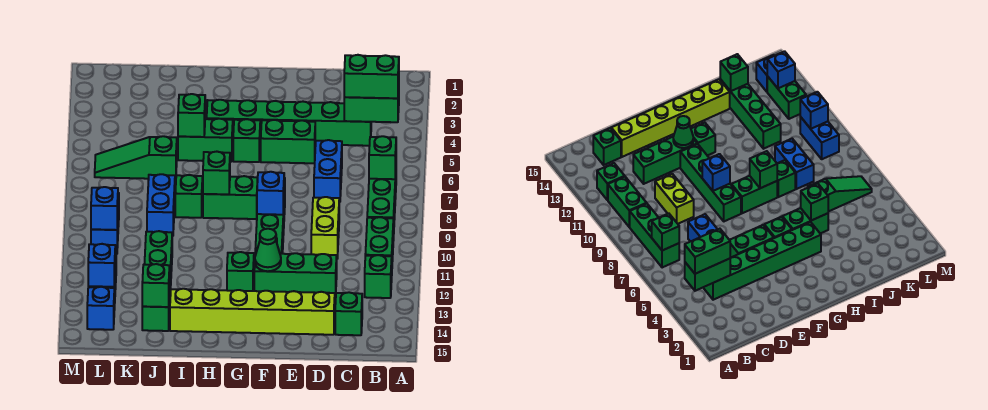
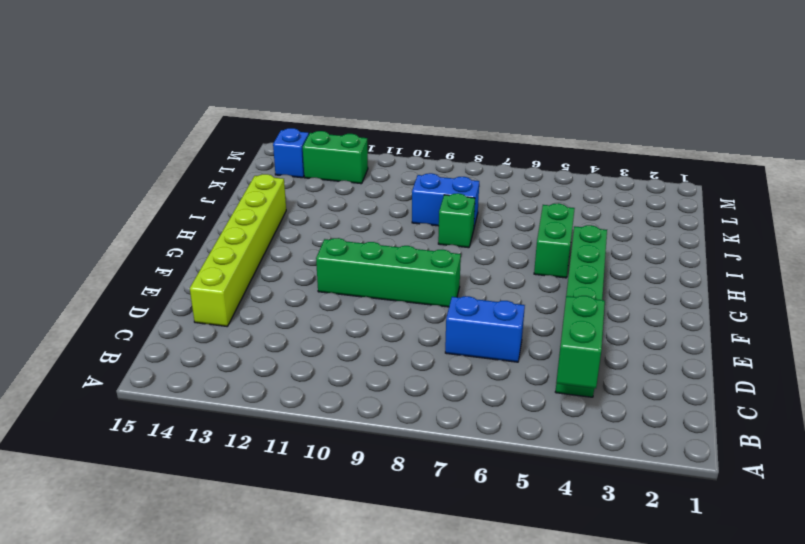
none -> green brick B7:B9 level 1
none -> green brick B10:B11 level 1
none -> green brick B12 level 1
none -> green brick C14 level 1

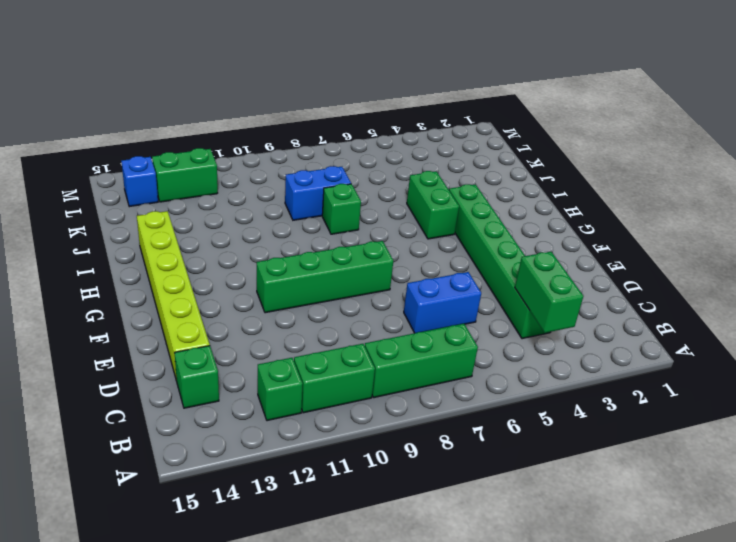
none -> lime brick D9:D10 level 1
none -> green brick D12:F12 level 1
none -> green brick E5:F5 level 1
none -> green brick G5 level 1

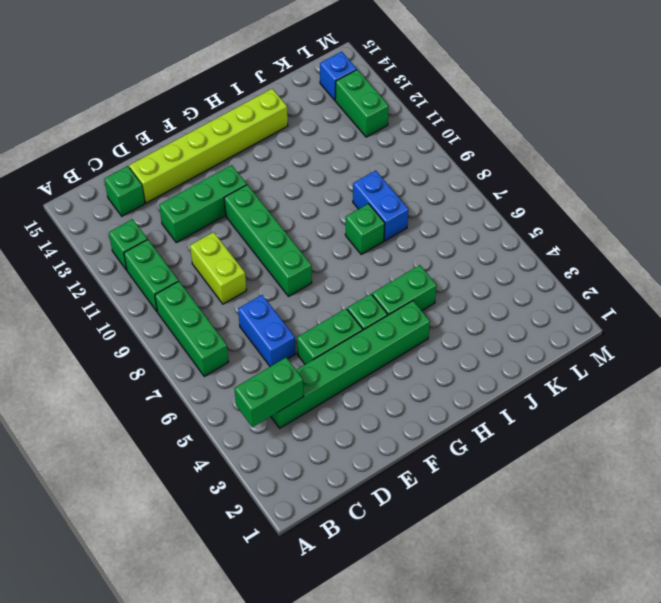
none -> green brick G8:H8 level 1
none -> green brick G12 level 1
none -> green slope J6:L6 level 1 top J
none -> green brick J11:J14 level 1

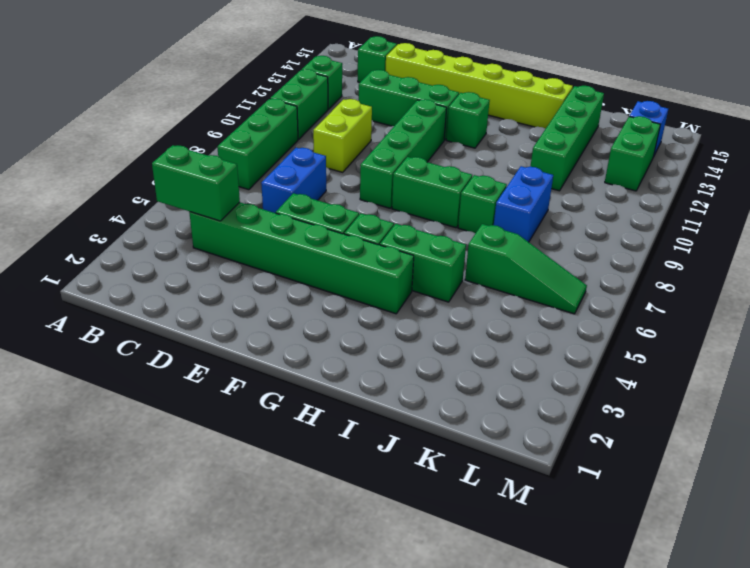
none -> blue brick L9:L10 level 1
none -> green brick B7 level 2
none -> blue brick F9 level 2
none -> green cone F12 level 2

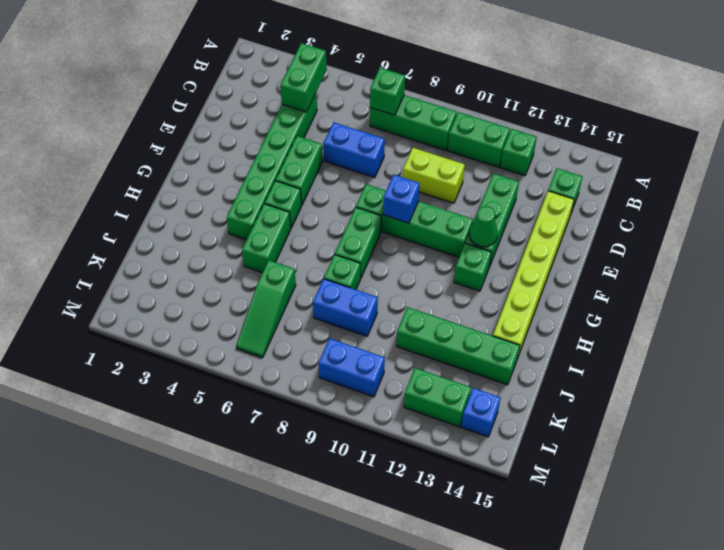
none -> green brick H8 level 2
none -> green brick I5 level 2
none -> green brick J14 level 2
none -> blue brick L10 level 2

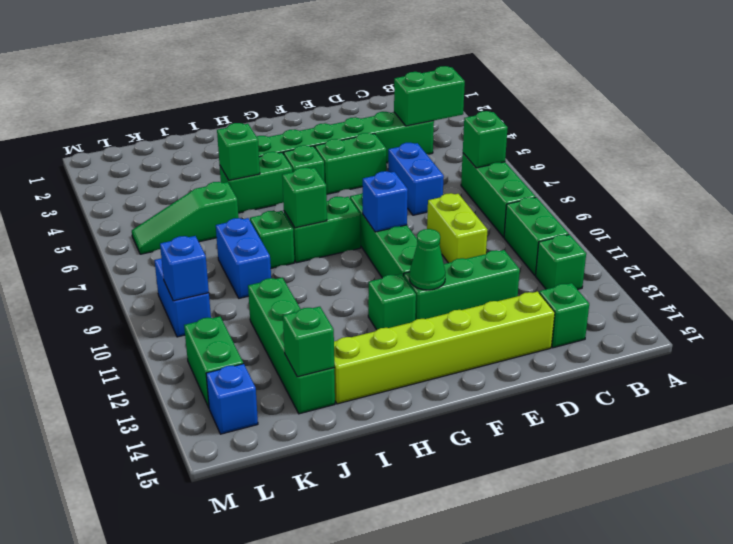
none -> blue brick L13 level 2
none -> green brick B4:C4 level 3

